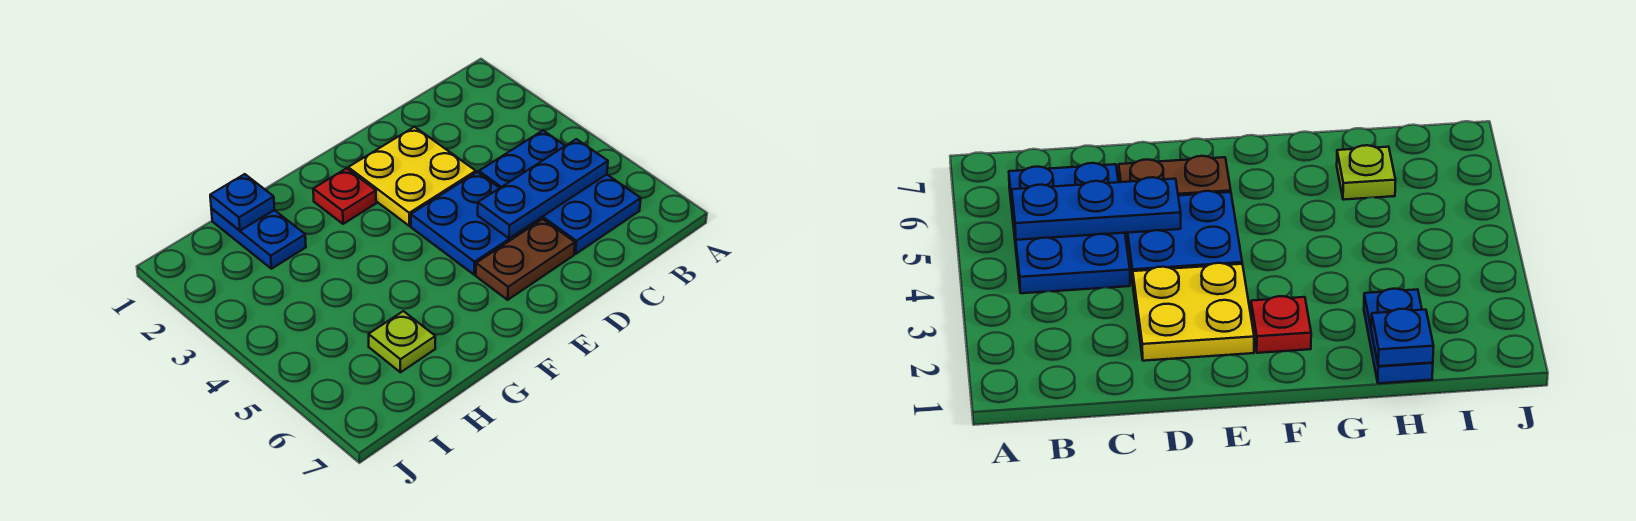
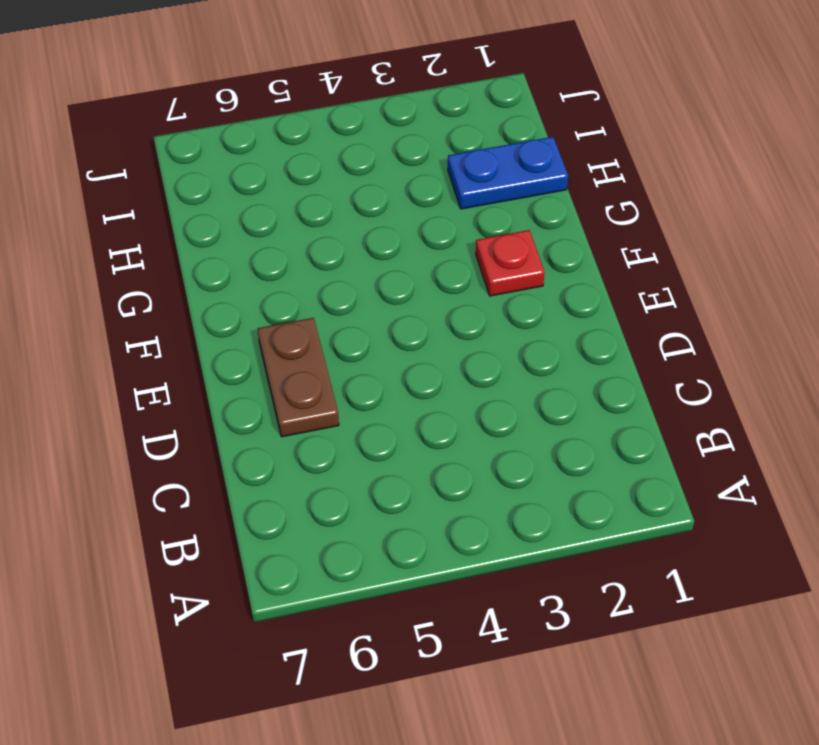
none -> blue plate B4:C6 level 1
none -> yellow plate D2:E3 level 1

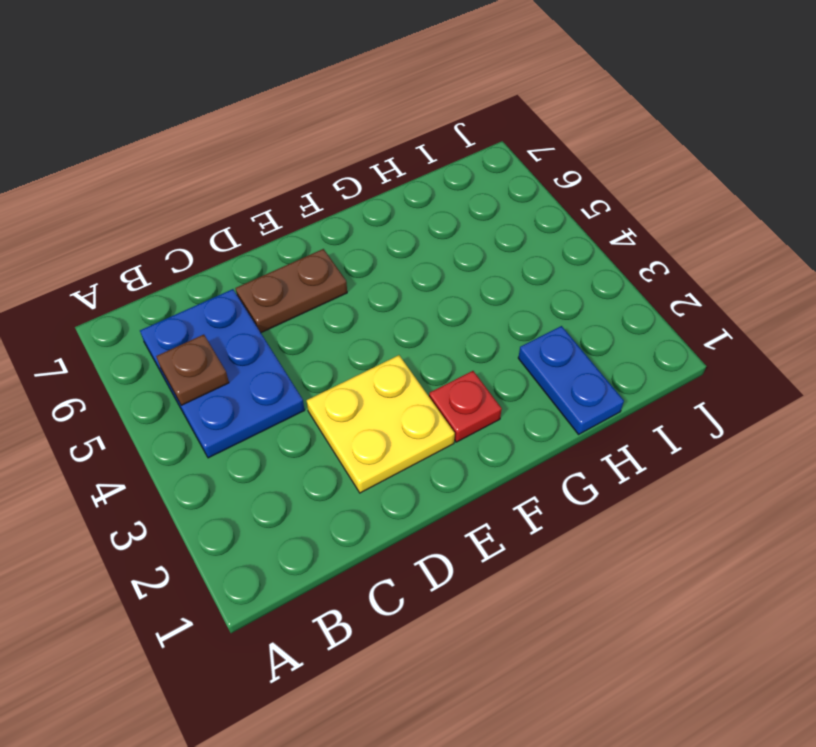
brown plate B5 level 2 -> blue plate B5:D5 level 2
none -> blue plate D4:E5 level 1
none -> lime plate H6 level 1

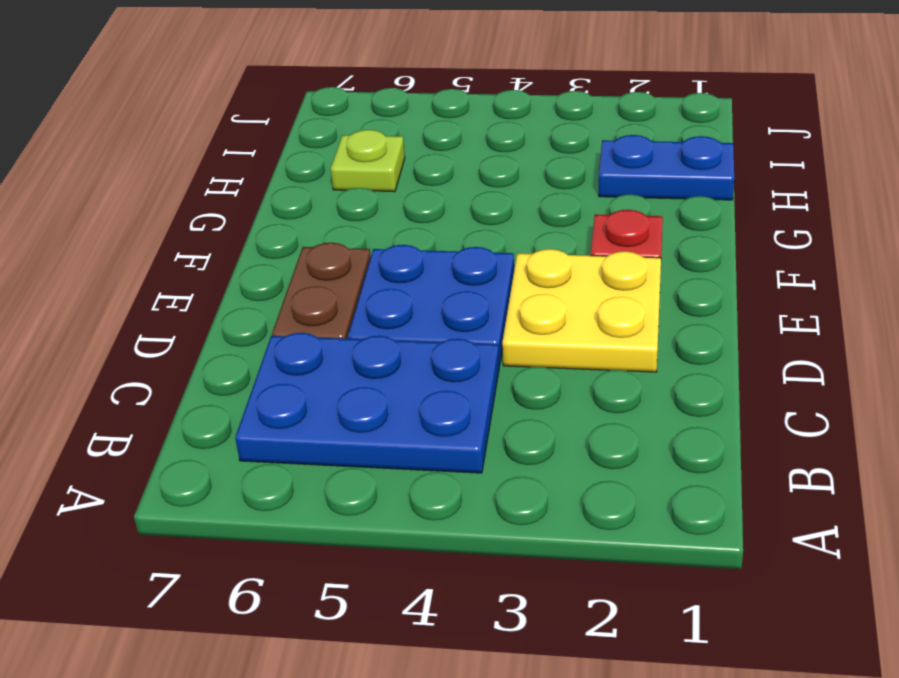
none -> blue plate B5:D5 level 2
none -> blue plate H1 level 2

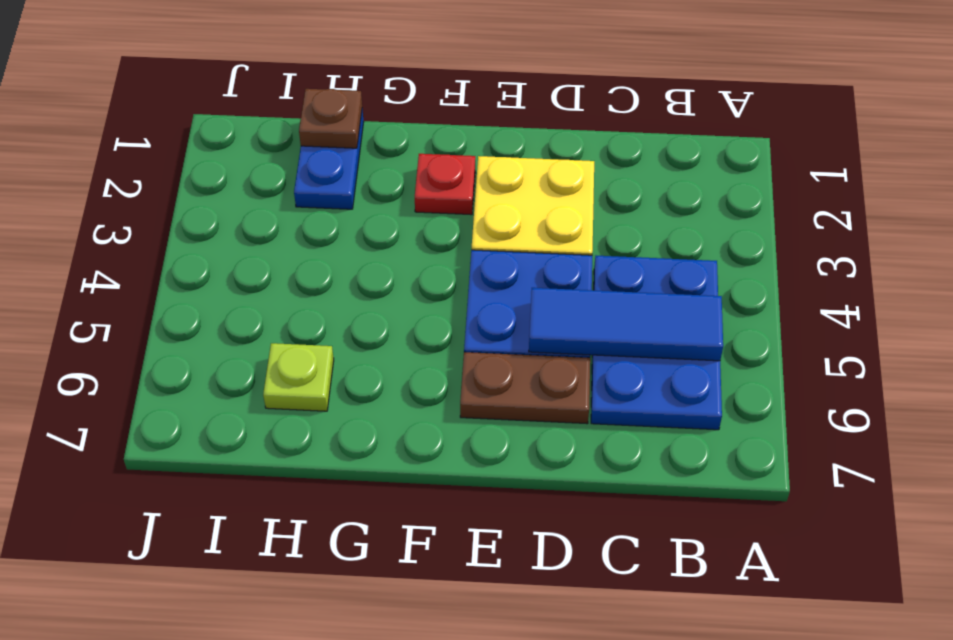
blue tile B5:D5 level 2 -> blue plate B5:D5 level 2
brown plate H1 level 2 -> blue plate H1 level 2

